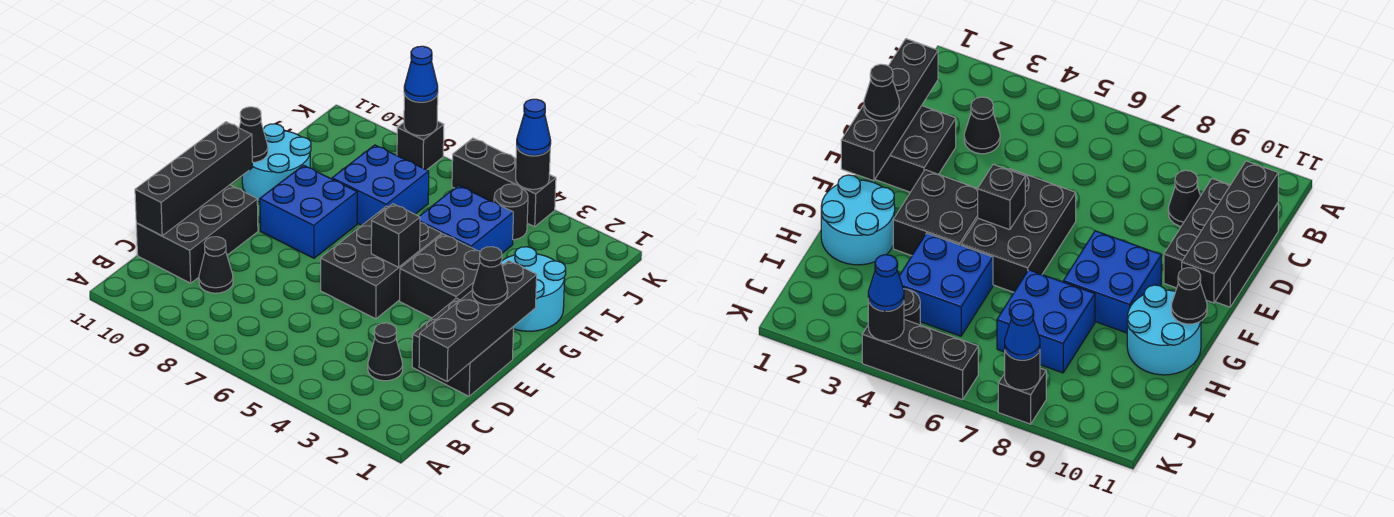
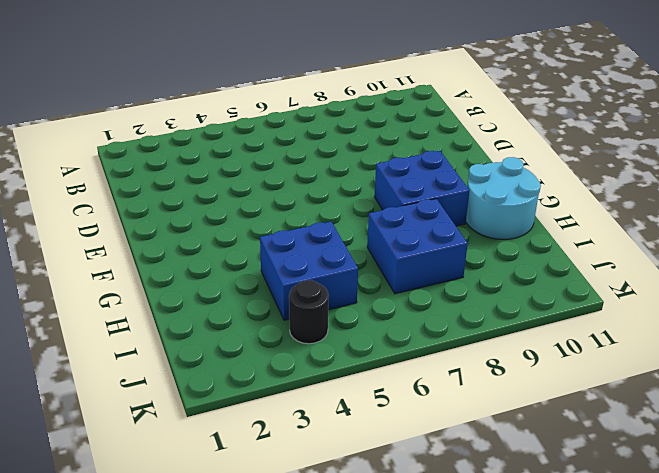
none -> black cone C3 level 1
none -> black cone C9 level 1
none -> black brick C10:E11 level 1

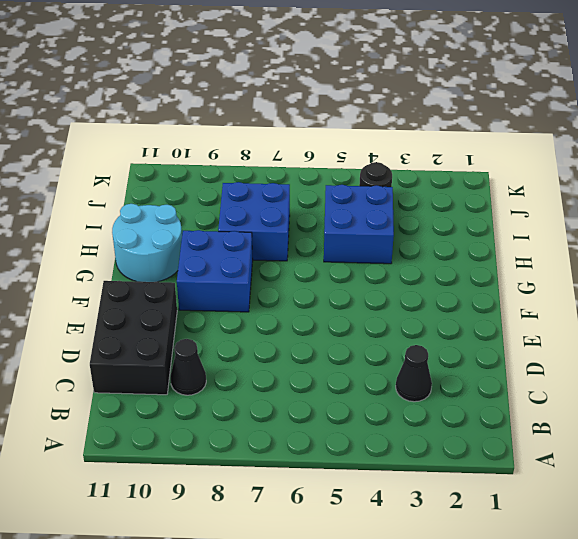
none -> black brick D1:E2 level 1
none -> black brick E5:G6 level 1
none -> black brick F3:G4 level 1

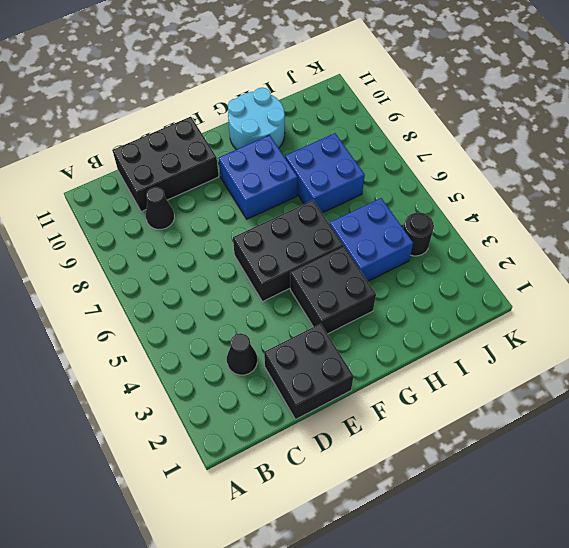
none -> cyan round brick G1:H2 level 1
none -> black brick K4:K6 level 1
none -> black brick K8 level 1

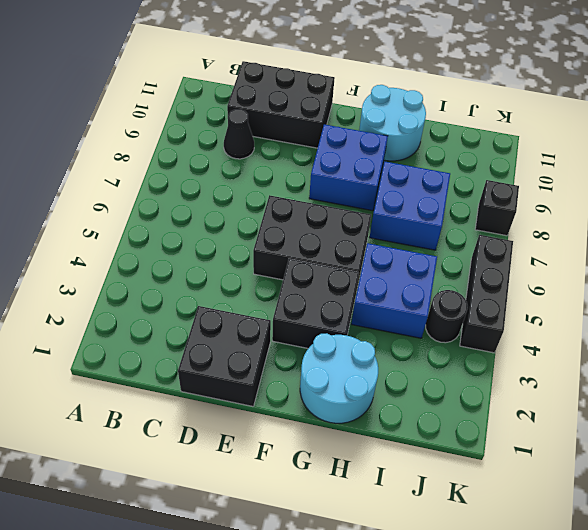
none -> black cone C3 level 1
none -> black brick C1:F1 level 2
none -> black brick C11:F11 level 2

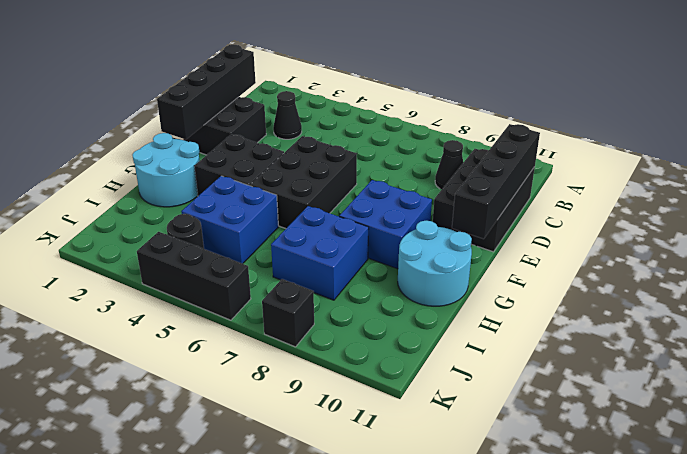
none -> black brick F5 level 2
none -> black cone G11 level 2
none -> black round brick K4 level 2

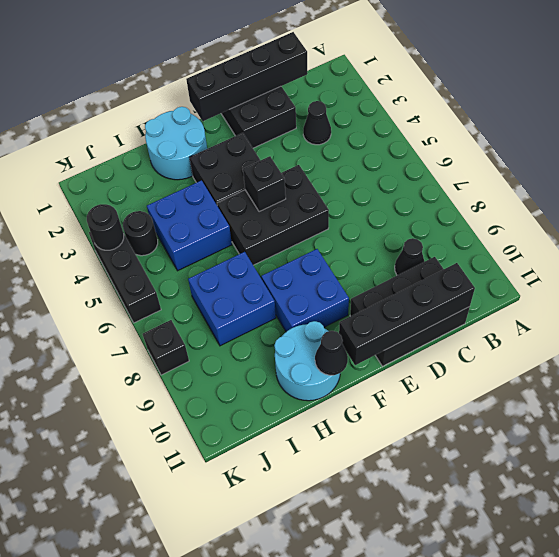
none -> black round brick K8 level 2
none -> black cone E1 level 3
none -> blue cone K4 level 3

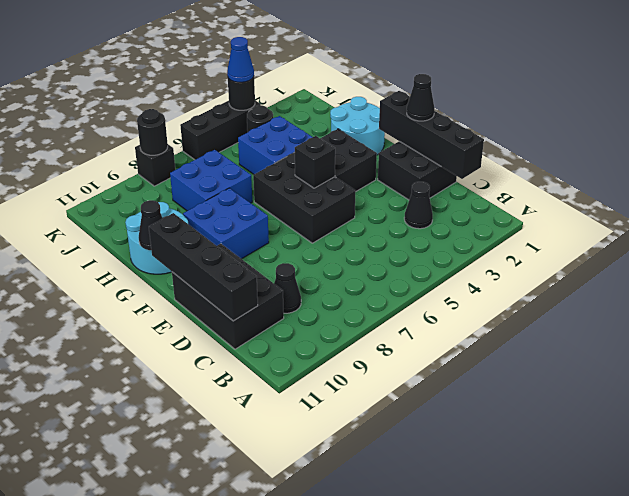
none -> blue cone K8 level 3

